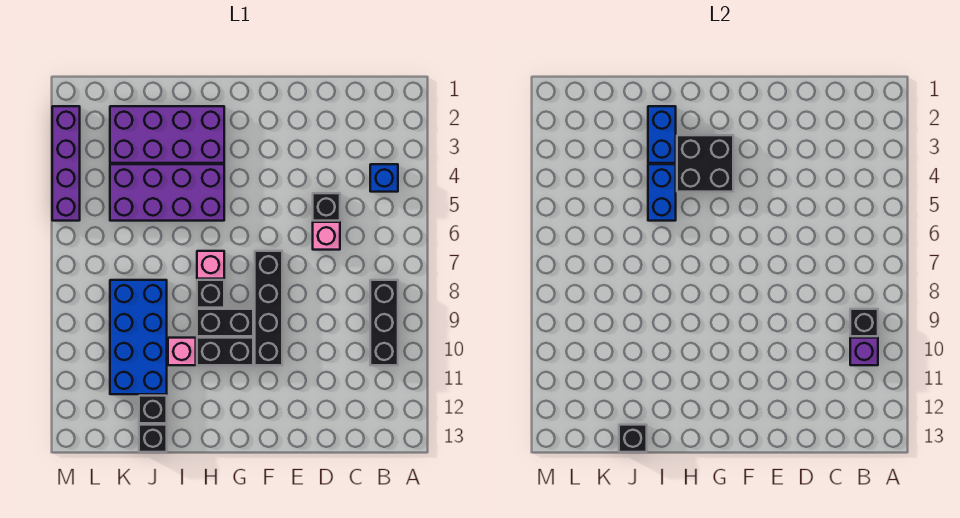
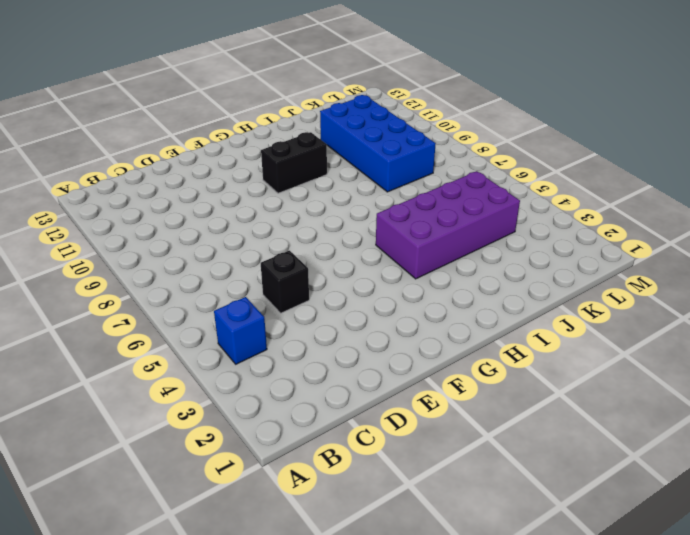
none -> black brick B8:B10 level 1
none -> pink brick D6 level 1
none -> black brick F7:F10 level 1

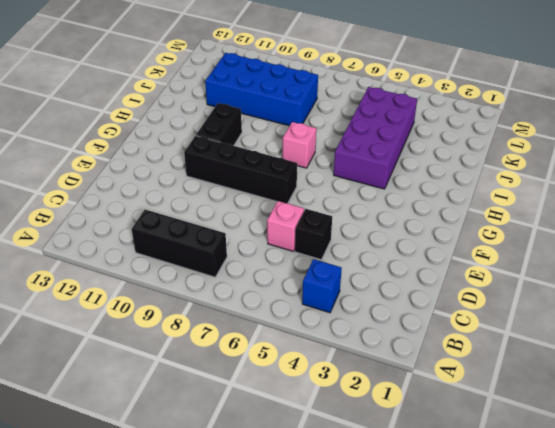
none -> black brick G9:H9 level 1
none -> purple brick H2:K3 level 1
none -> black brick H8 level 1

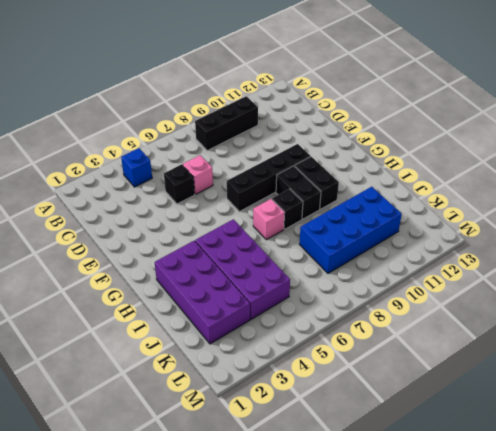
none -> pink brick I10 level 1
none -> black brick J12 level 1
none -> black brick J13 level 1

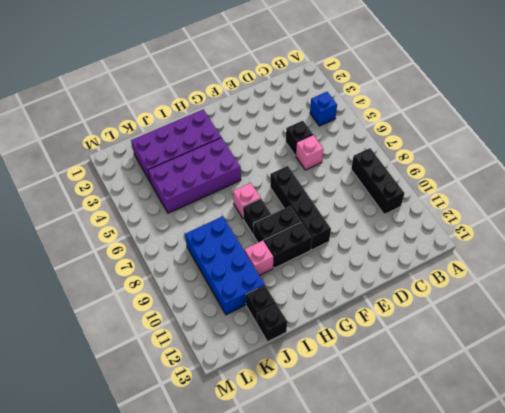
none -> purple brick M2:M5 level 1
none -> black brick B9 level 2
none -> purple brick B10 level 2

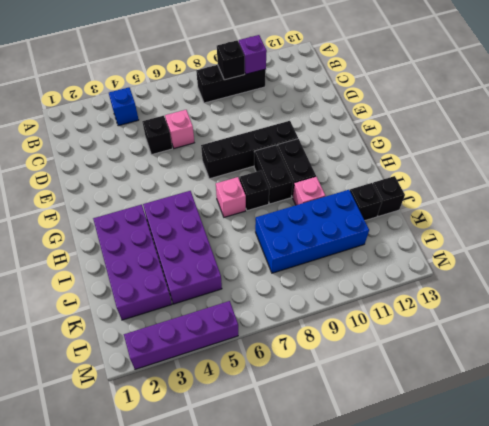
none -> black brick G3:H4 level 2
none -> blue brick I2:I3 level 2
none -> blue brick I4:I5 level 2

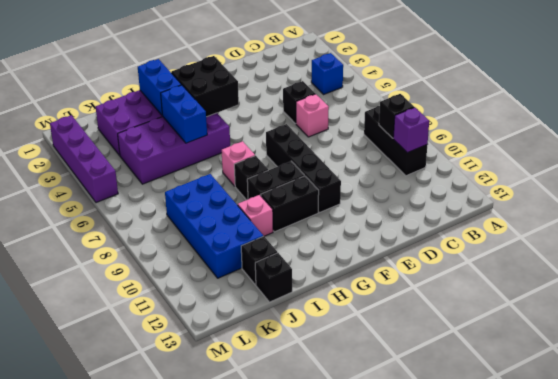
none -> black brick J13 level 2

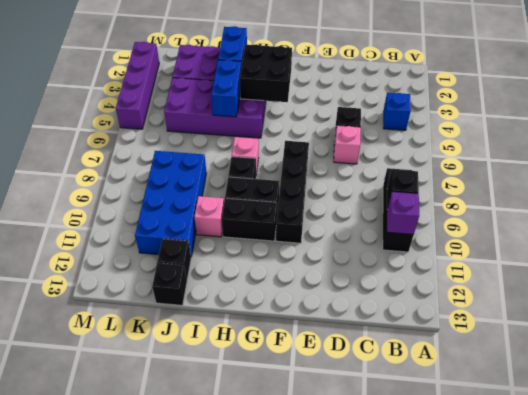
none -> black brick J13 level 2

